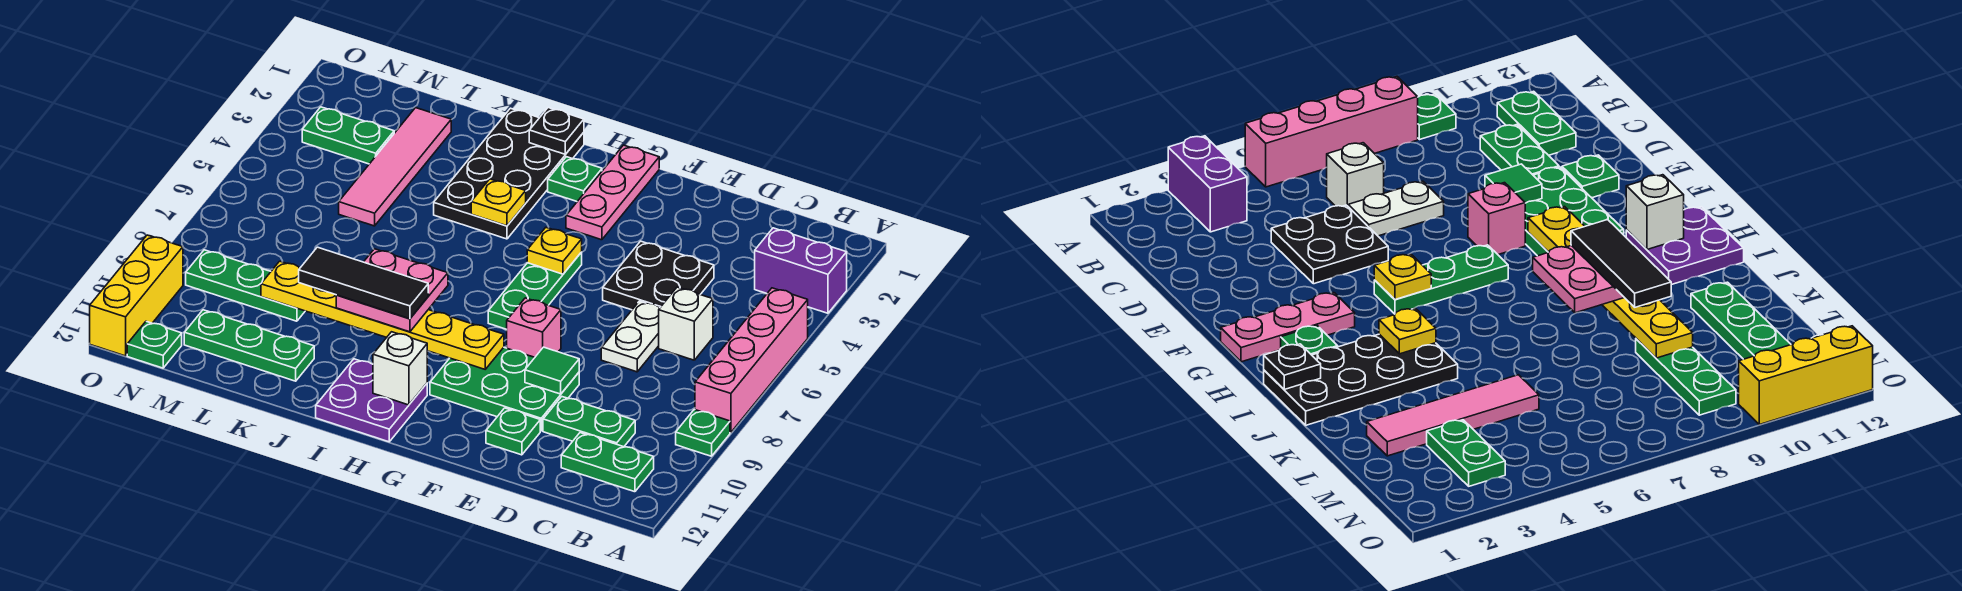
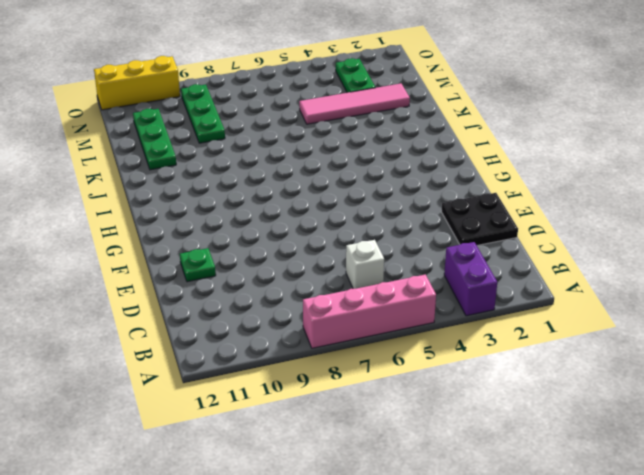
black plate D1:E2 level 1 -> black plate D4:E5 level 1
none -> green plate A9 level 1
none -> green plate B11:C11 level 1
none -> green plate C10:D10 level 1
none -> white plate D6:D7 level 1

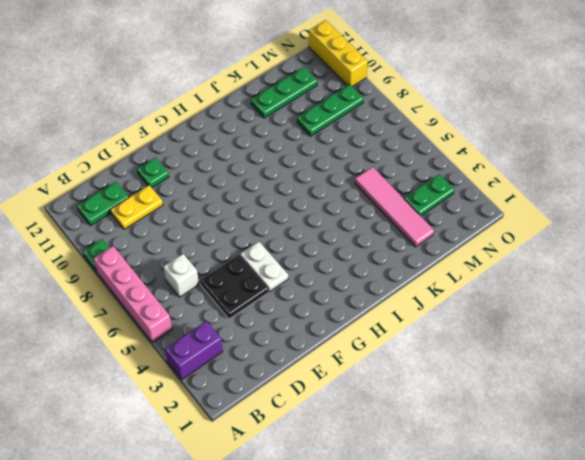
yellow plate C10:D10 level 1 -> green plate C10:D10 level 1
white plate F4:F5 level 1 -> white plate D6:D7 level 1
none -> green plate E9:G10 level 1
none -> pink brick F8 level 1
none -> pink plate G1:G3 level 1
none -> green plate G5:G7 level 1

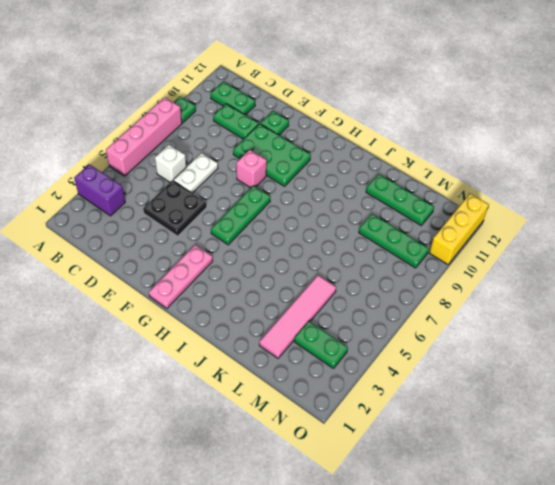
none -> green plate H2 level 1
none -> purple plate H11:I12 level 1
none -> black plate I1:J4 level 1
none -> green plate N12 level 1

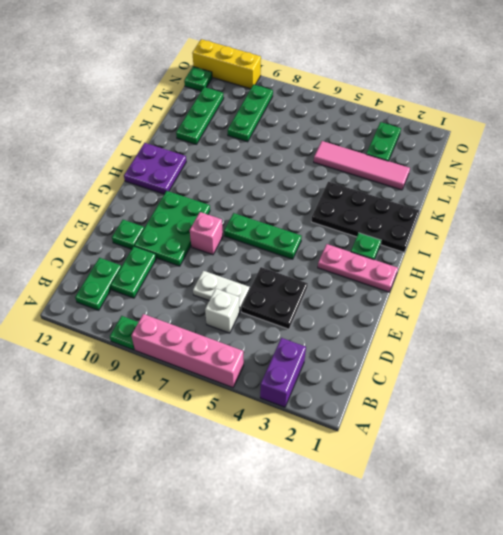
none -> green tile E9 level 2
none -> yellow plate G5 level 2
none -> yellow plate G9:L9 level 2
none -> white brick H11 level 2

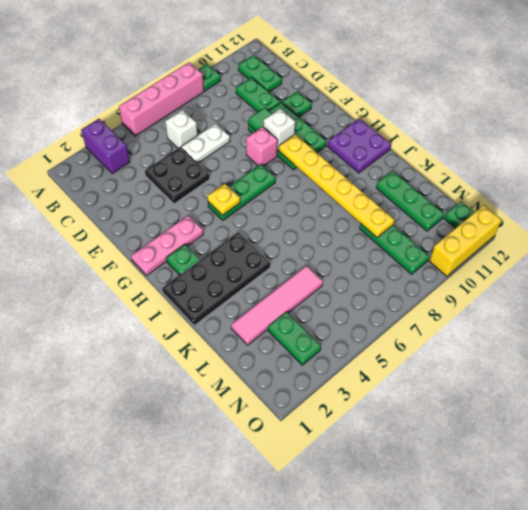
white brick F9 level 2 -> white brick H11 level 2
none -> black plate I1 level 2
none -> yellow plate I4 level 2
none -> pink plate I8:J9 level 3
none -> black tile I9:K9 level 4

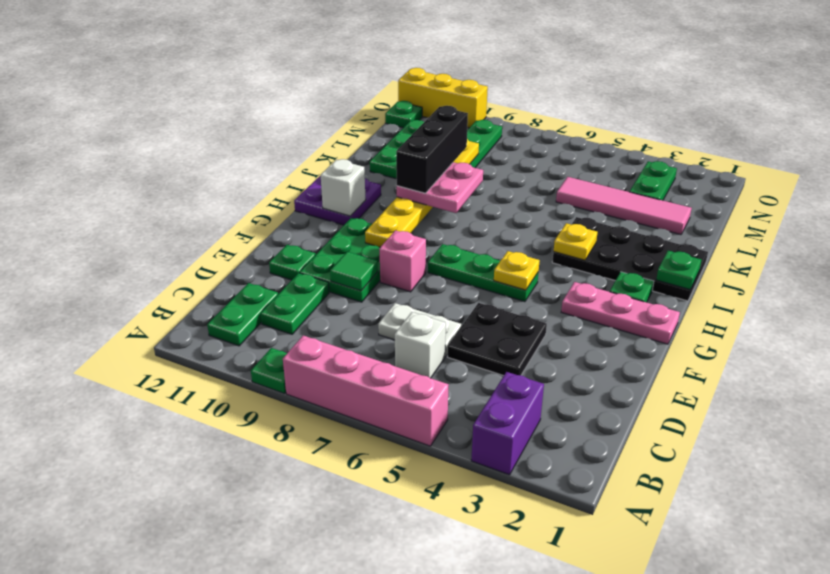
green plate I1 level 2 -> black plate I1 level 2
black brick I9:K9 level 4 -> black tile I9:K9 level 4

